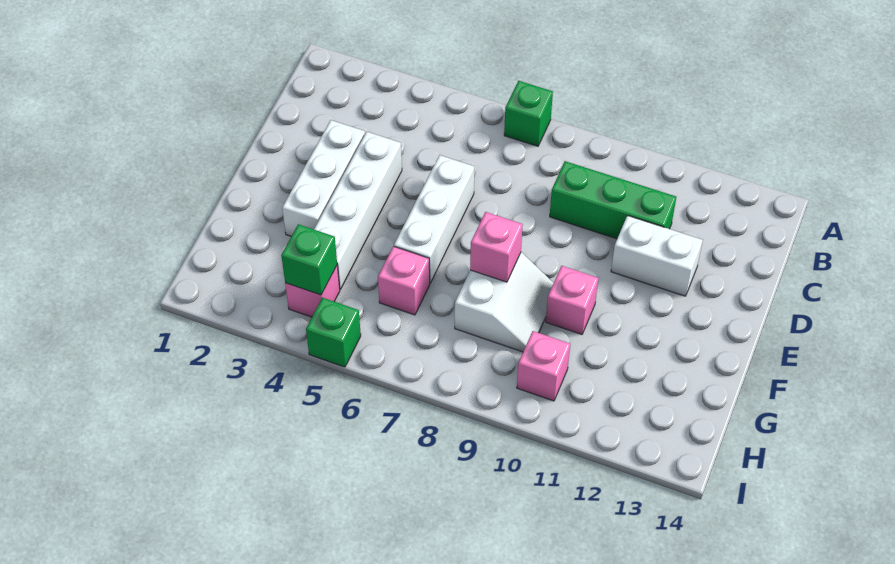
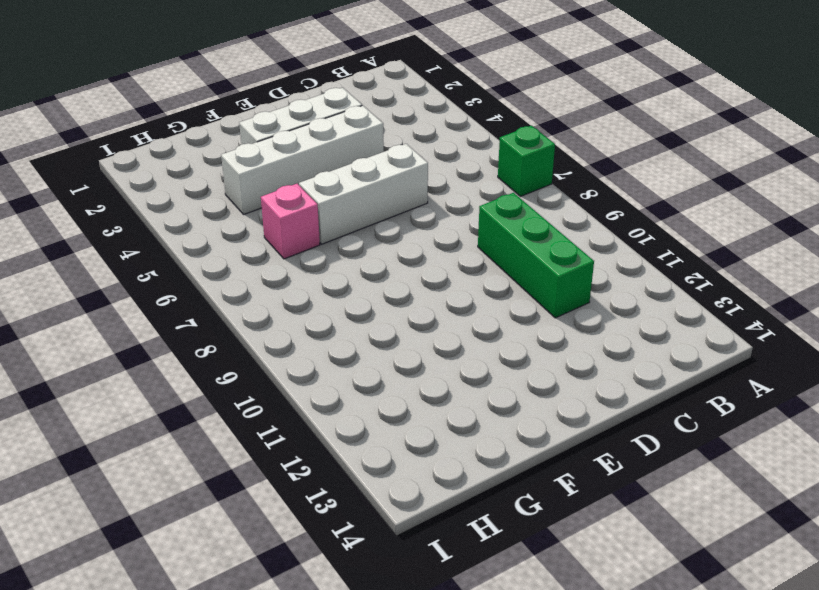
none -> white brick D11:D12 level 1
none -> white slope F8:G9 level 1 top 8
none -> pink brick F10 level 1

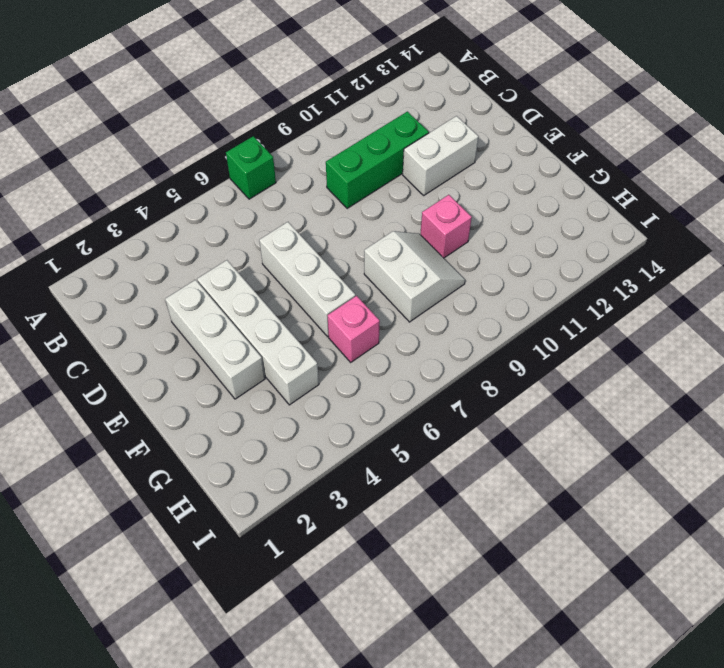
none -> pink brick H4 level 1
none -> pink brick H10 level 1
none -> green brick I5 level 1

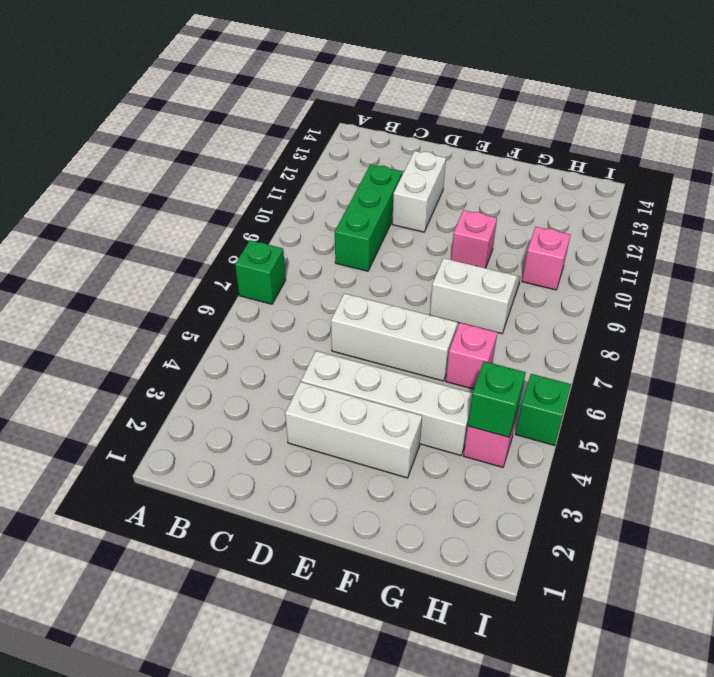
none -> pink brick F8 level 2

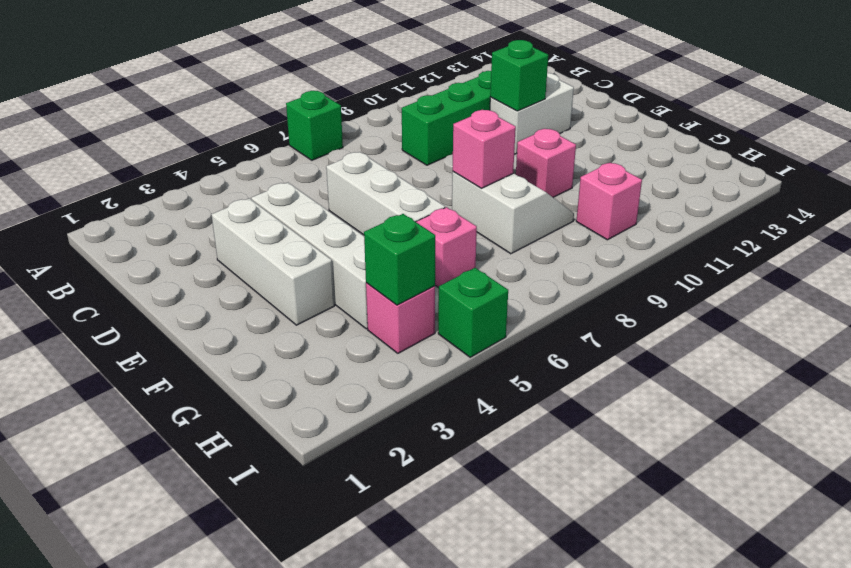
green brick D11 level 2 -> none

